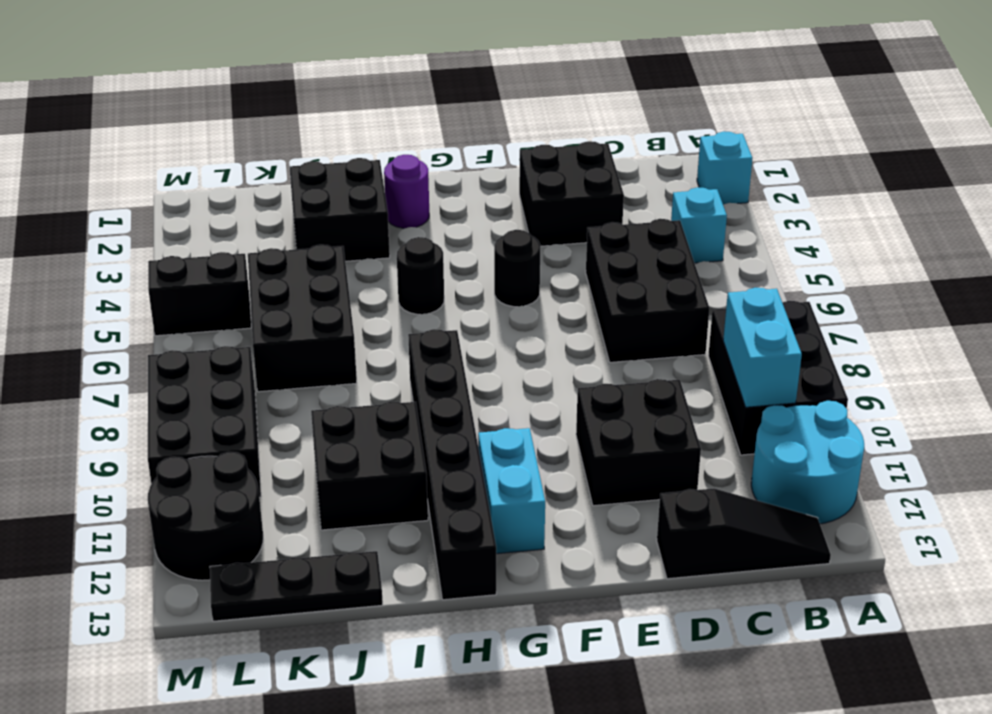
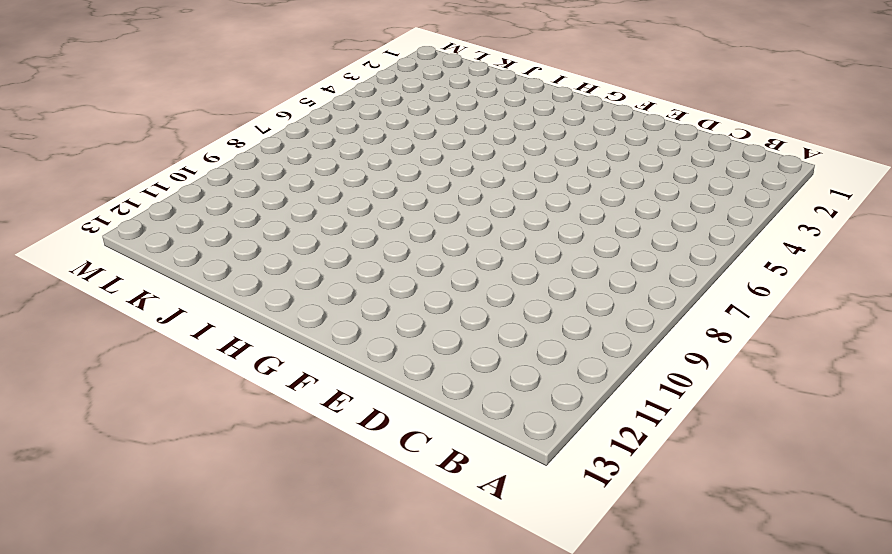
none -> cyan brick A2 level 1
none -> black brick A8:B10 level 1
none -> cyan round brick A11:B12 level 1

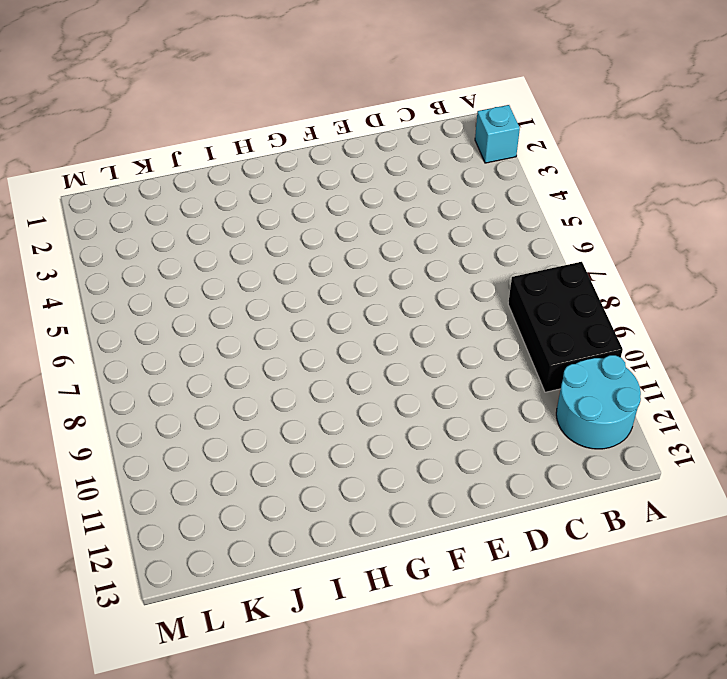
none -> cyan brick B4 level 1
none -> black slope B13:D13 level 1 top D
none -> black brick C5:D7 level 1

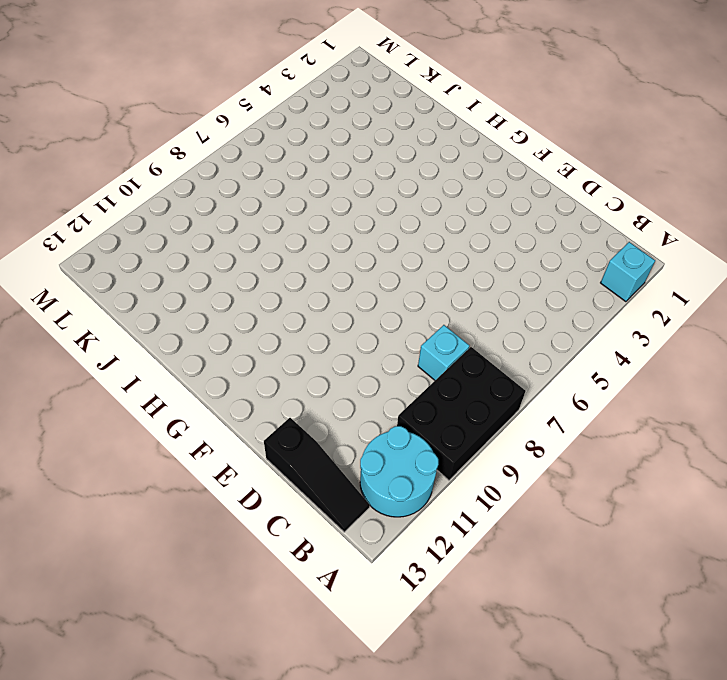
cyan brick C8 level 1 -> cyan brick B4 level 1
none -> black brick C5:D7 level 1
none -> black brick D2:E3 level 1
none -> black brick D10:E11 level 1

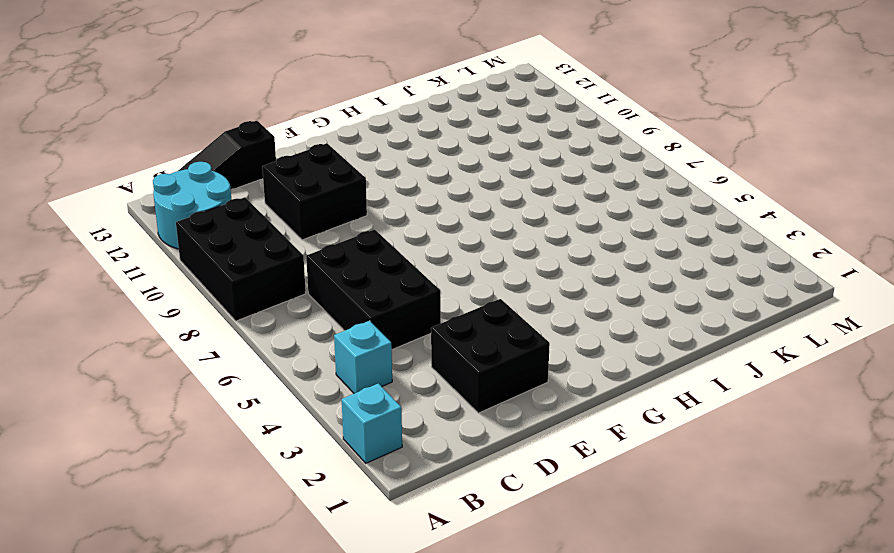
none -> black round brick F5 level 1
none -> cyan brick G11:G12 level 1
none -> purple round brick H2 level 1

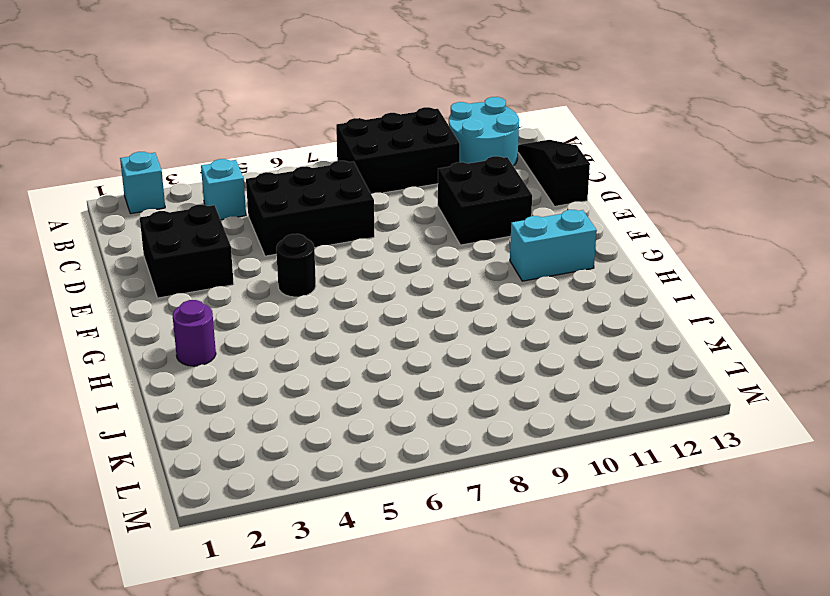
none -> black round brick H5 level 1
none -> black brick H8:H13 level 1
none -> black brick I2:J3 level 1

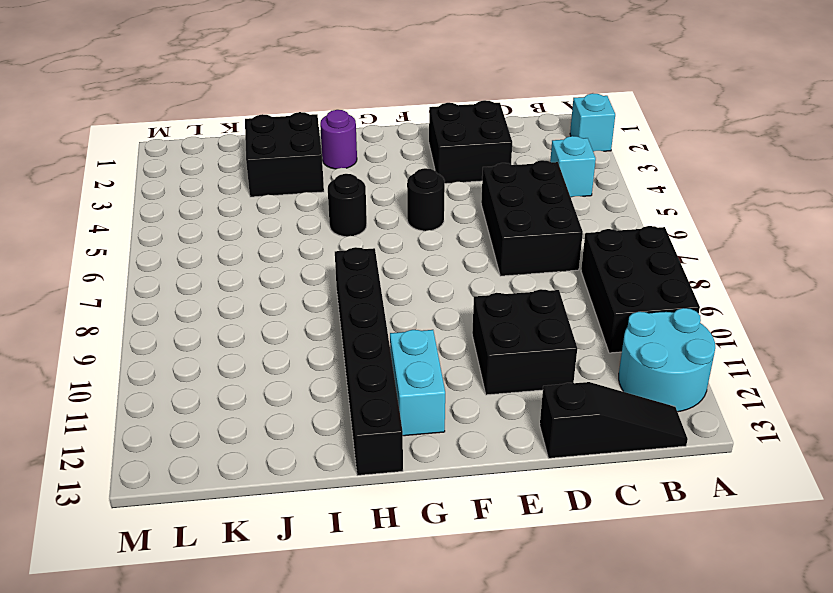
none -> black brick I10:J11 level 1
none -> black brick J5:K7 level 1
none -> black plate J13:L13 level 1

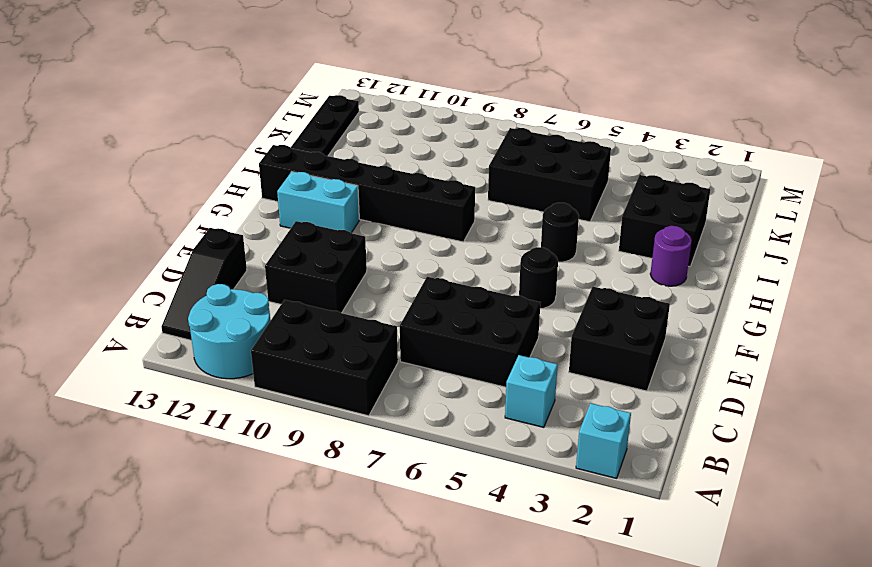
none -> black brick I10:J11 level 1
none -> black brick L5:M5 level 1
none -> black brick L8:M10 level 1

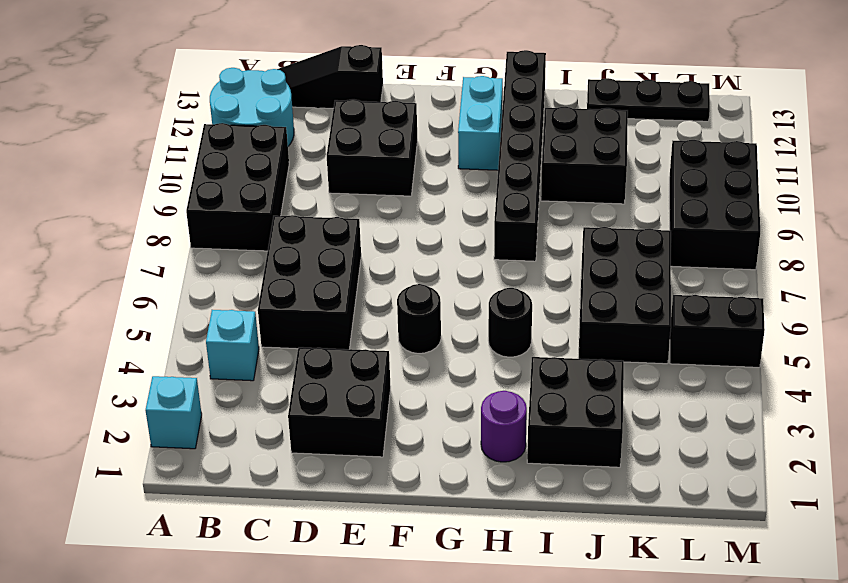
none -> black round brick L11:M12 level 1
none -> cyan brick B9:B10 level 2

